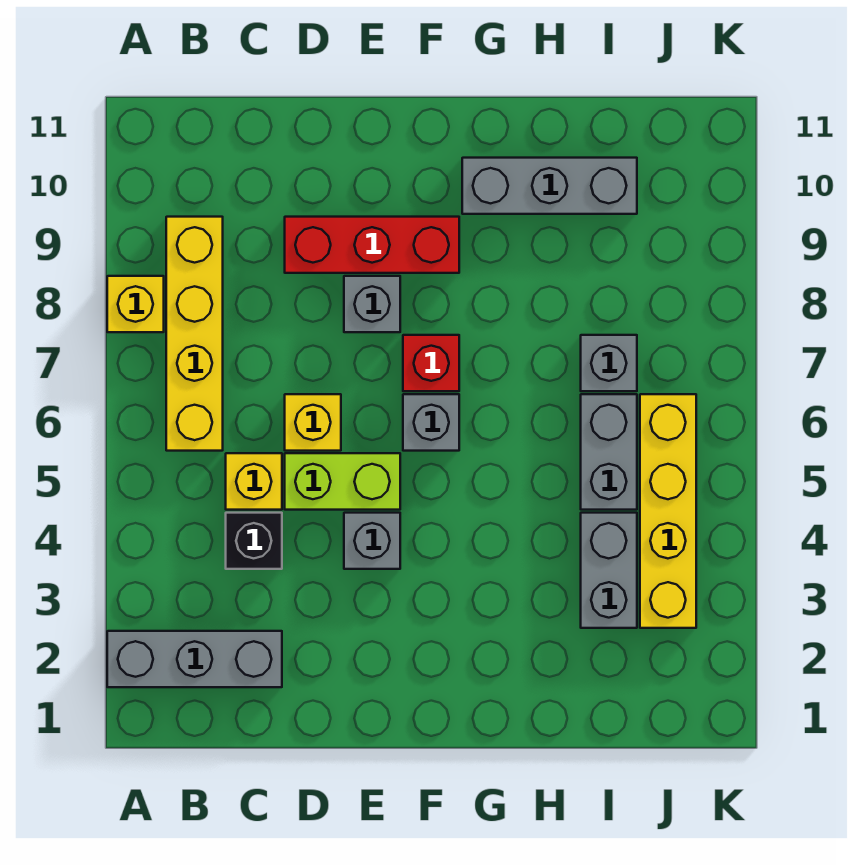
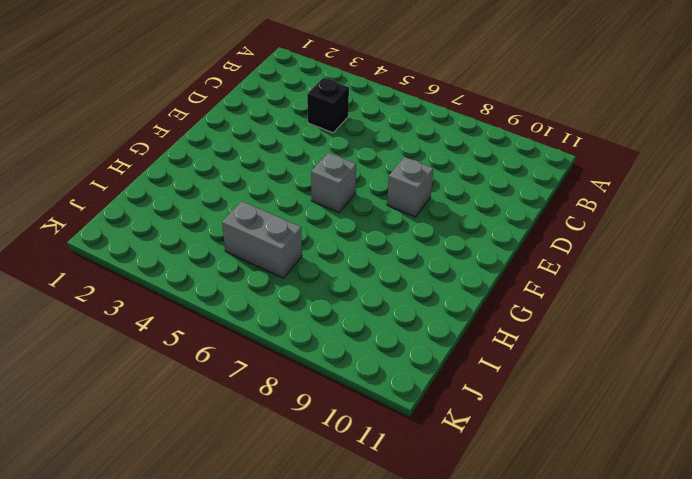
none -> grey brick A2:C2 level 1
none -> yellow brick A8 level 1
none -> yellow brick B6:B9 level 1

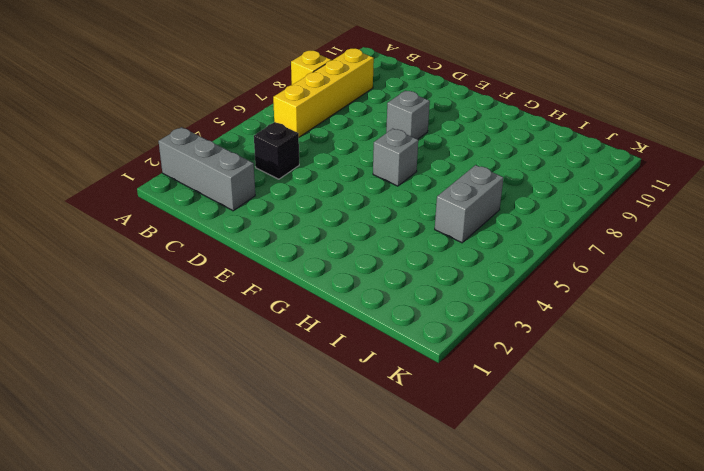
none -> yellow brick C5 level 1
none -> lime brick D5:E5 level 1
none -> yellow brick D6 level 1

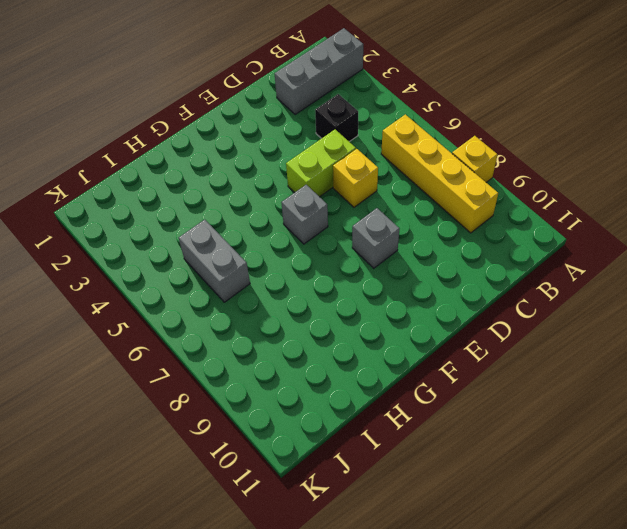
none -> yellow brick C5 level 1
none -> red brick D9:F9 level 1
none -> grey brick E4 level 1

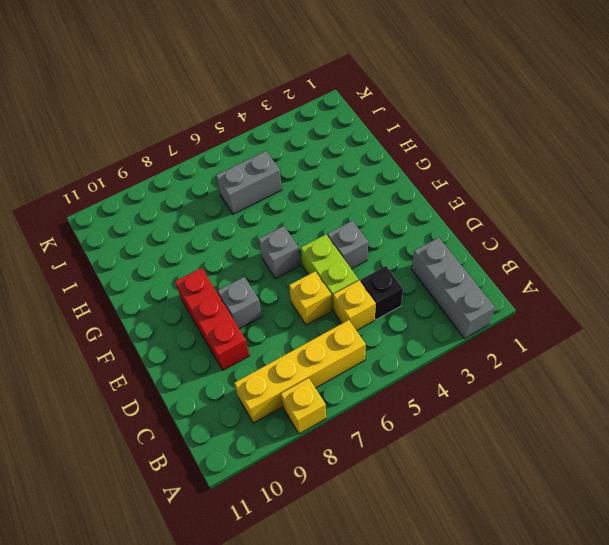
none -> red brick F7 level 1
none -> grey brick G10:I10 level 1
none -> grey brick I3:I4 level 1

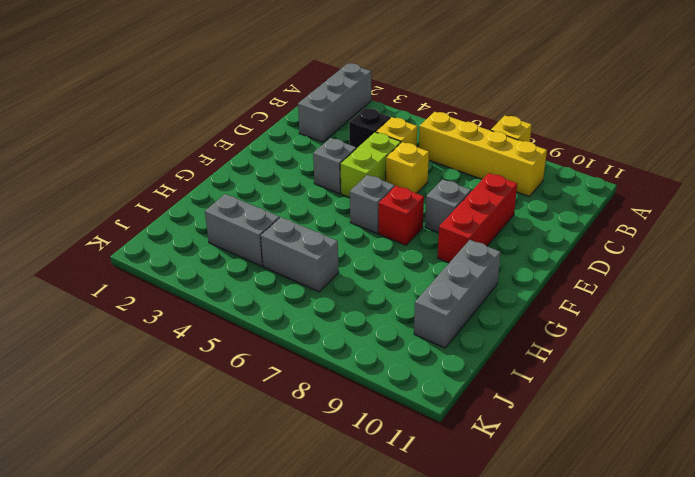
none -> grey brick I7 level 1
none -> yellow brick J3:J6 level 1

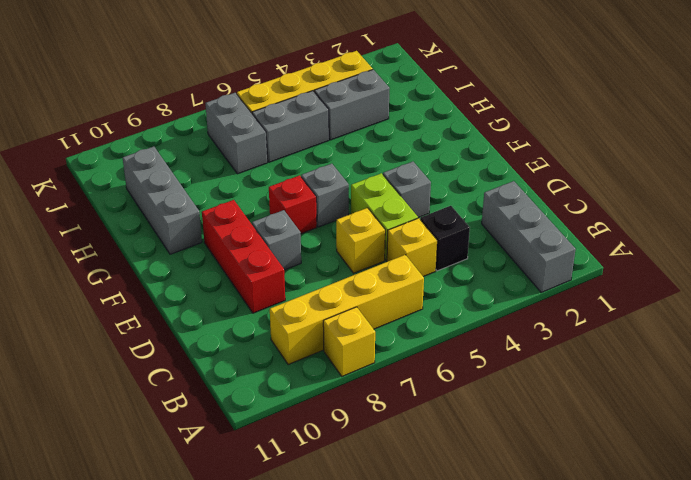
grey brick I7:J7 level 1 -> grey brick I7 level 1

